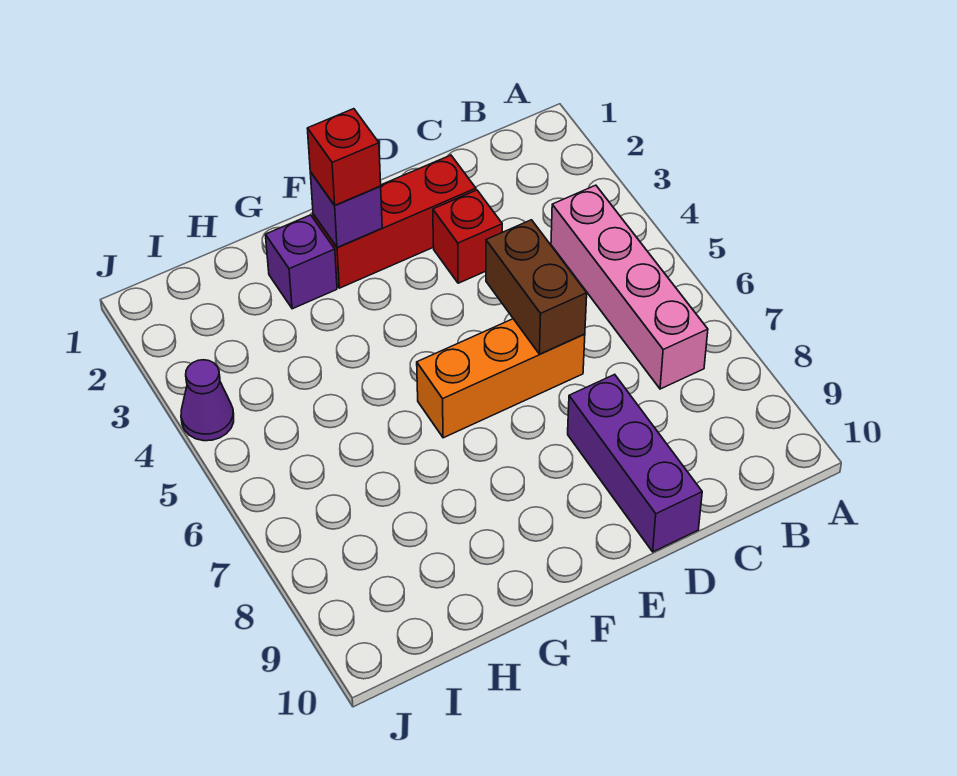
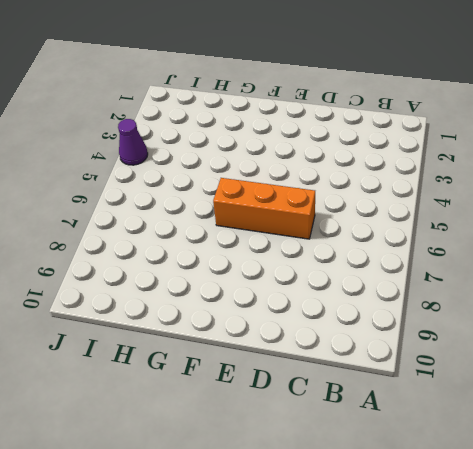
none -> pink brick B4:B7 level 1
none -> red brick D2:F2 level 1

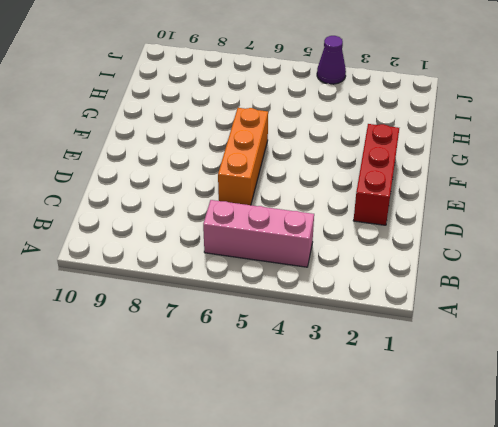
pink brick B4:B6 level 1 -> pink brick B4:B7 level 1
none -> red brick D3 level 1
none -> purple brick D8:D10 level 1

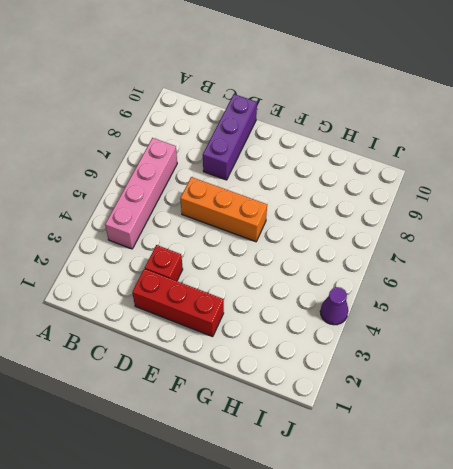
none -> purple brick G2 level 1
none -> brown brick D5:D6 level 2

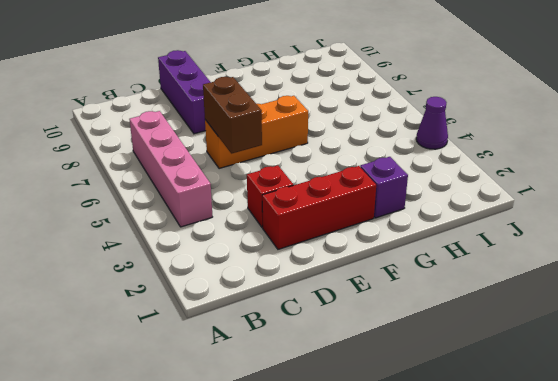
none -> purple brick F2 level 2
none -> red brick F2 level 3

